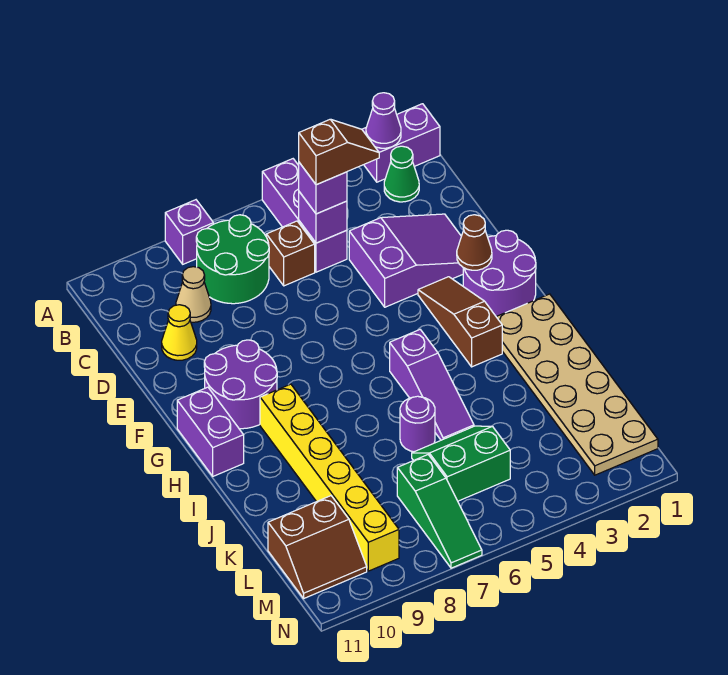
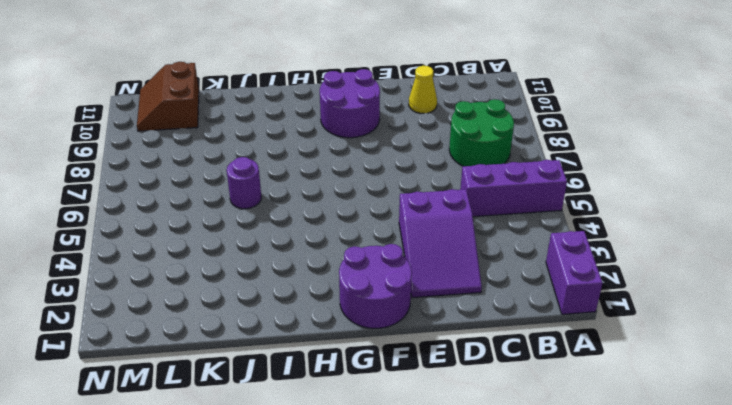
none -> purple brick A8 level 1
none -> green cone B2 level 1
none -> brown brick C6 level 1

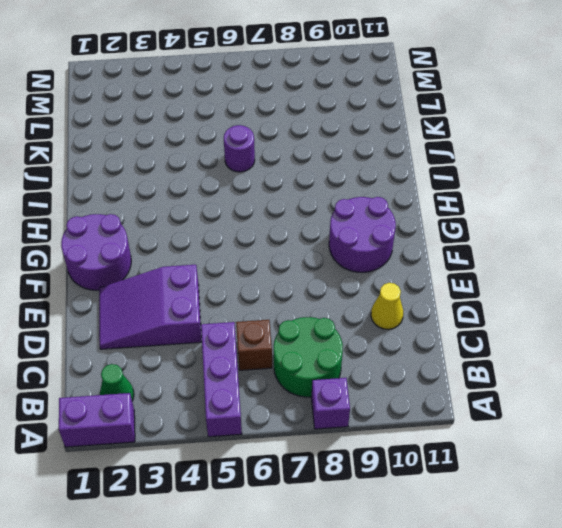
none -> tan cone C9 level 1
none -> brown slope F3:H3 level 1 top H
none -> purple brick G11:H11 level 1

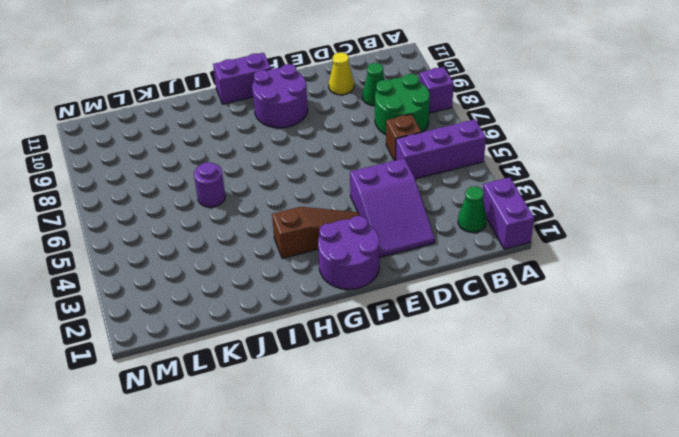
green cone C9 level 1 -> tan cone C9 level 1
none -> tan plate H1:M2 level 1
none -> purple slope H5:J5 level 1 top H
none -> yellow brick H9:M9 level 1

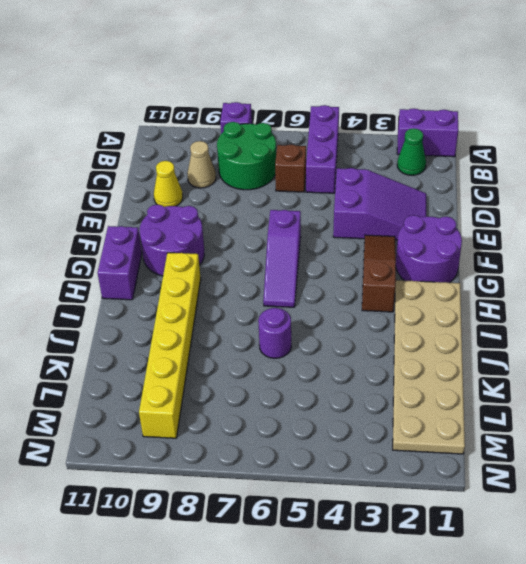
purple slope F6:H6 level 1 top F -> purple slope H5:J5 level 1 top H
none -> green slope K5:L6 level 1 top L
none -> green slope L7:N7 level 1 top L
none -> brown slope L10:M11 level 1 top L

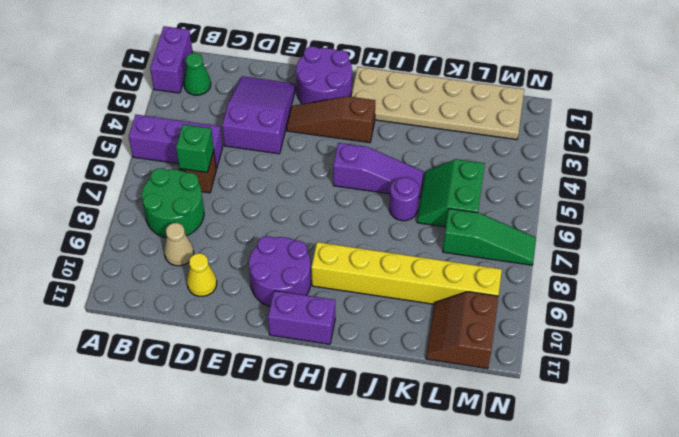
green brick C6 level 2 -> none
brown slope L10:M11 level 1 top M -> brown slope L10:M11 level 1 top L
none -> purple brick A8 level 1
none -> purple cone A2 level 2
none -> purple brick C5 level 2

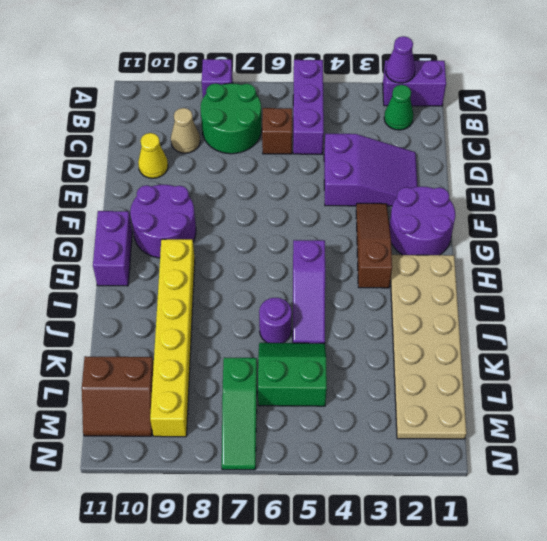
none -> purple brick C5 level 2
none -> brown cone F2 level 2
none -> purple brick C5 level 3

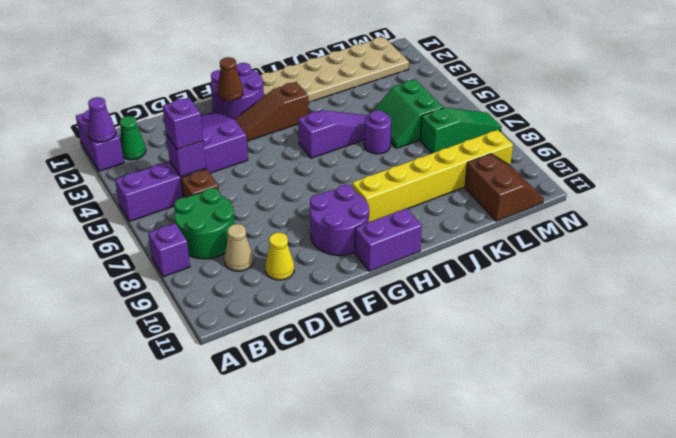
none -> brown slope C4:C5 level 4 top 5

